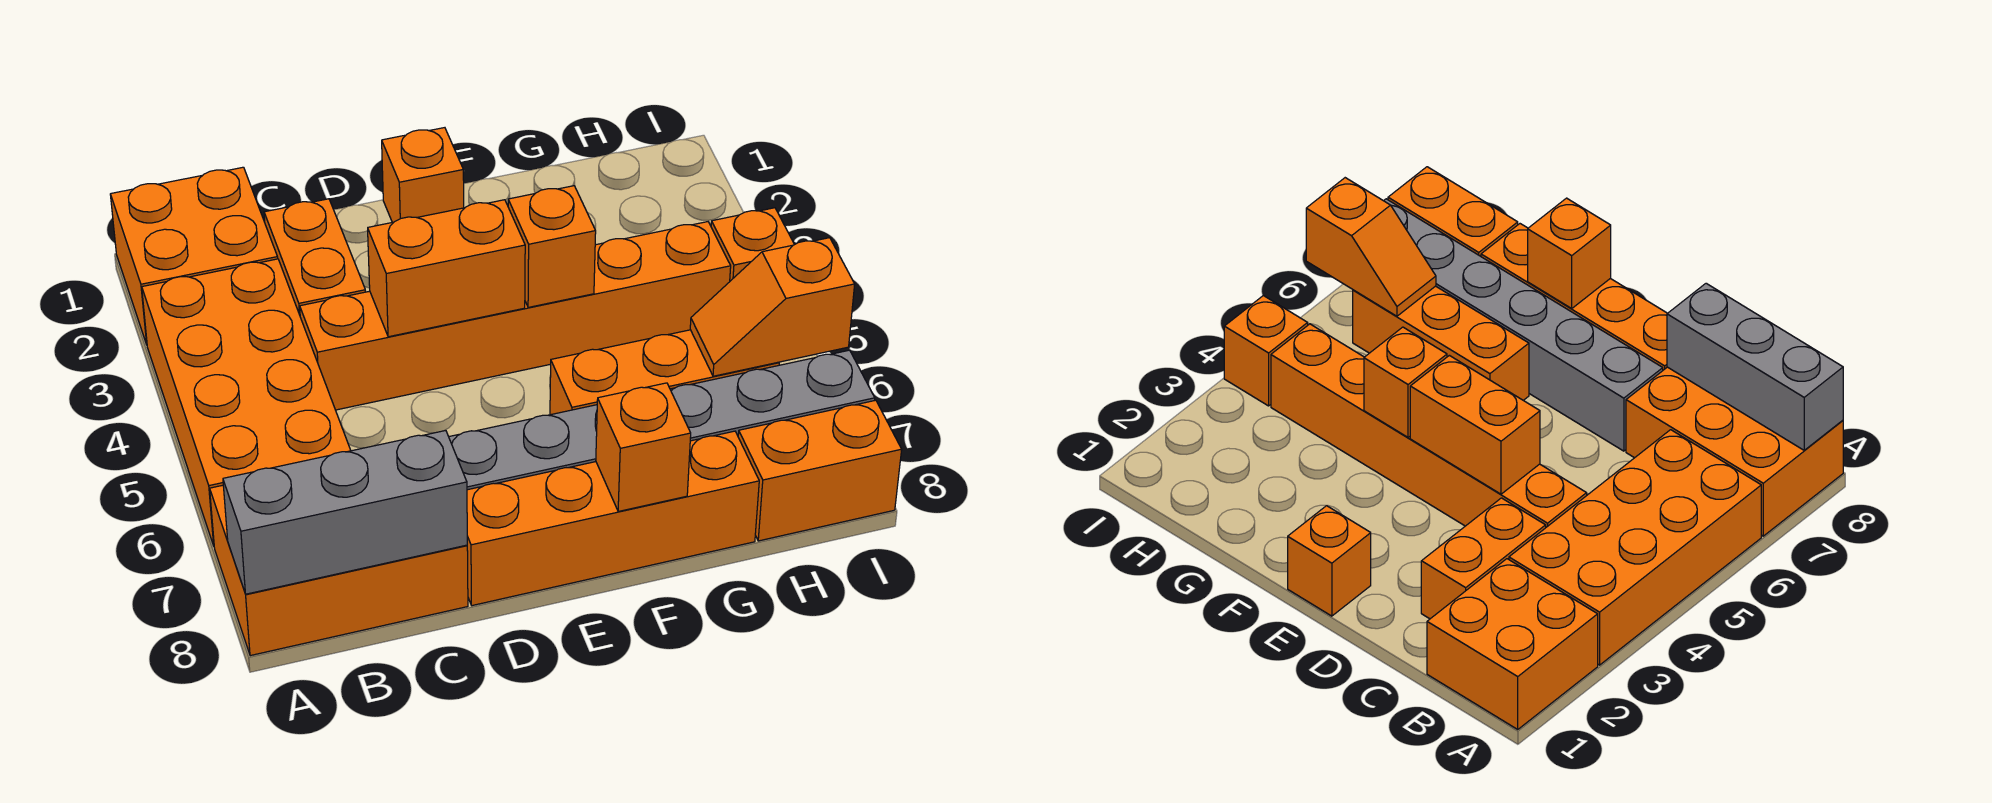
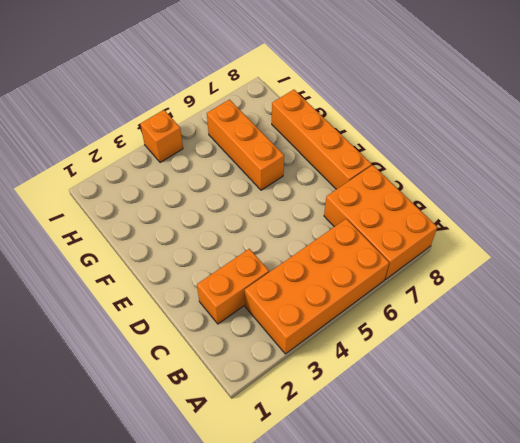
none -> orange brick A1:B2 level 1
none -> orange brick C4:H4 level 1
none -> grey brick D7:I7 level 1

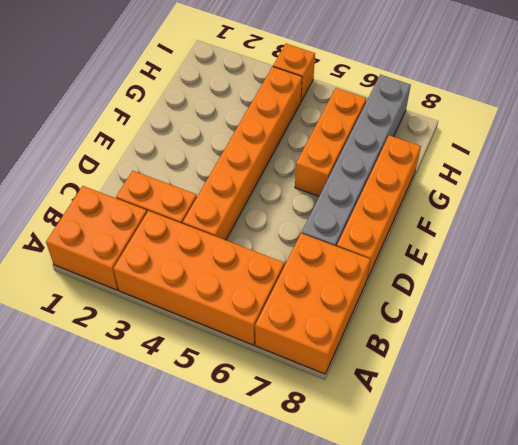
none -> orange brick E1 level 1
none -> orange brick H8:I8 level 1
none -> grey brick A8:C8 level 2

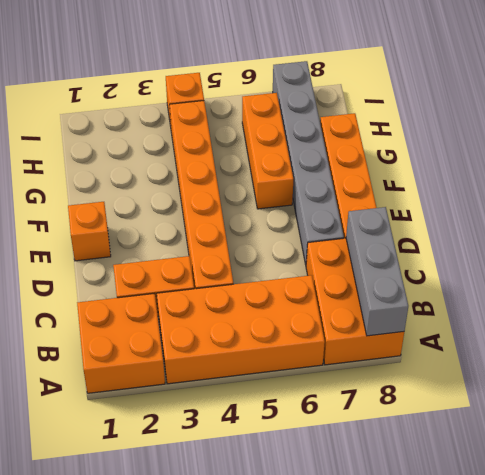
none -> orange brick H8:I8 level 1
none -> orange brick D4:E4 level 2
none -> orange brick F4 level 2

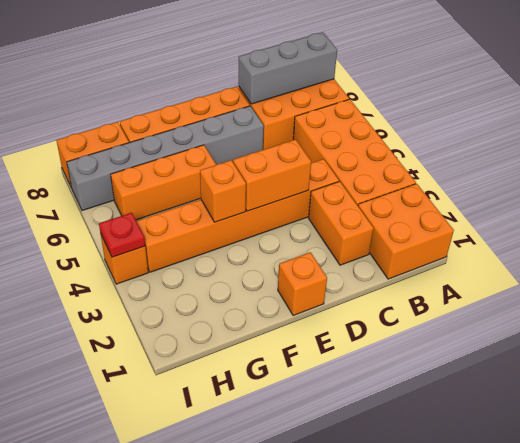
red plate I4 level 2 -> none
none -> orange brick F8 level 2
none -> orange slope H6:I6 level 2 top I

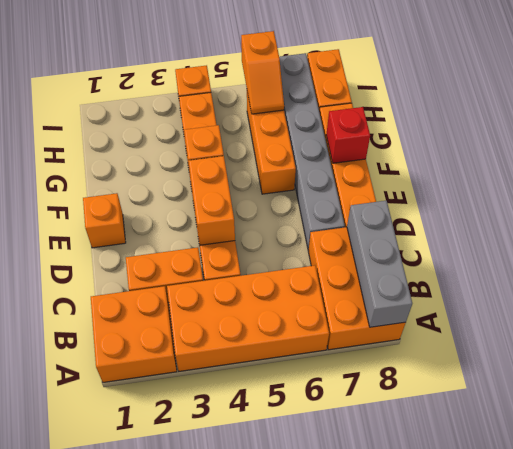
red brick F8 level 2 -> orange brick F8 level 2

